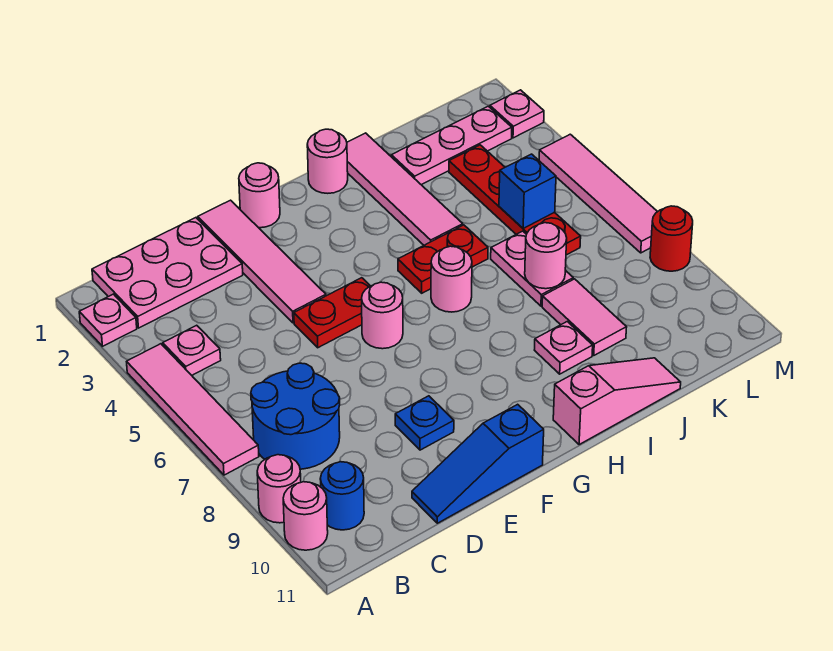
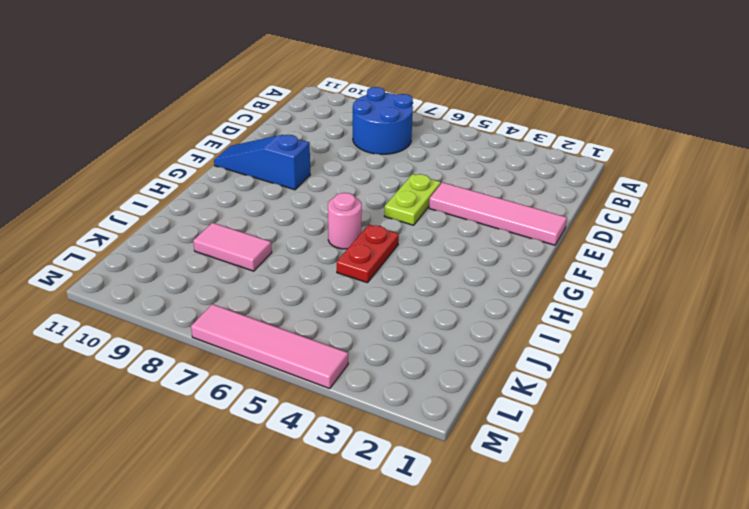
lime plate E5:F5 level 1 -> red plate E5:F5 level 1
blue slope F9:F11 level 1 top 9 -> blue slope D11:F11 level 1 top F
none -> pink plate A2 level 1
none -> pink tile A4:A7 level 1
none -> pink round brick A9 level 1

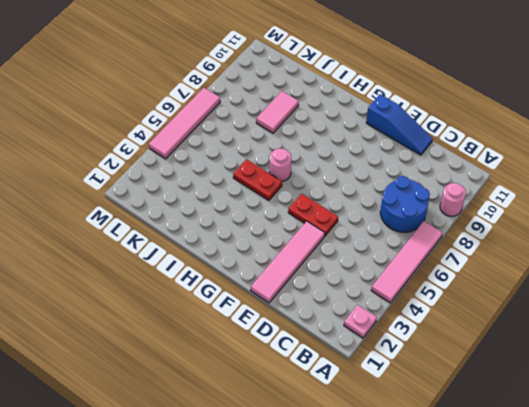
none -> pink round brick A10 level 1
none -> pink plate B1:D2 level 1
none -> pink plate B4 level 1

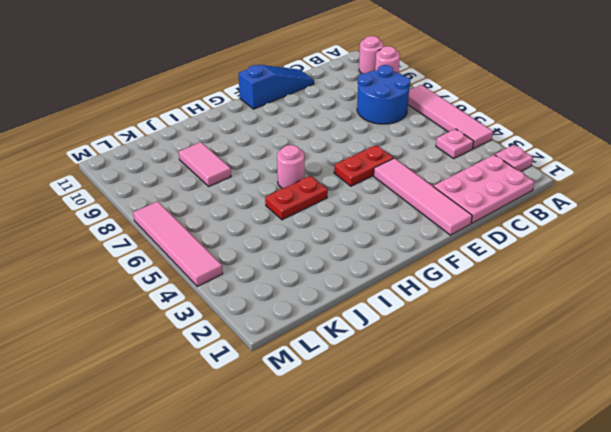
none -> blue round brick B10 level 1
none -> blue plate E9 level 1
none -> pink round brick F1 level 1

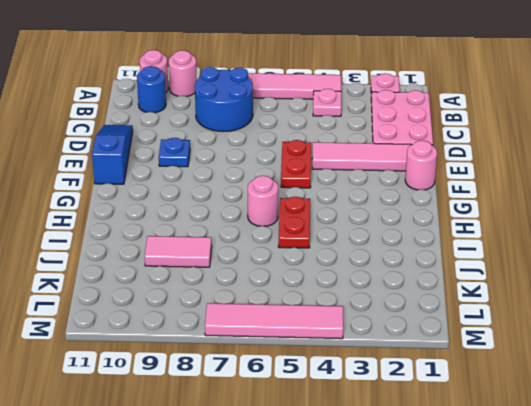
none -> pink round brick F6 level 1
none -> pink round brick H1 level 1
none -> pink slope H11:J11 level 1 top H

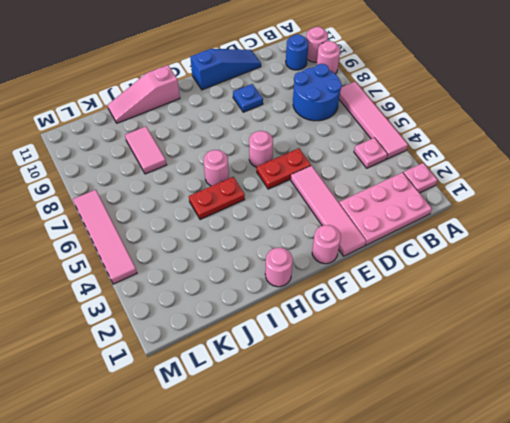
none -> pink tile I1:I4 level 1
none -> pink plate I9 level 1
none -> pink plate J2:L2 level 1

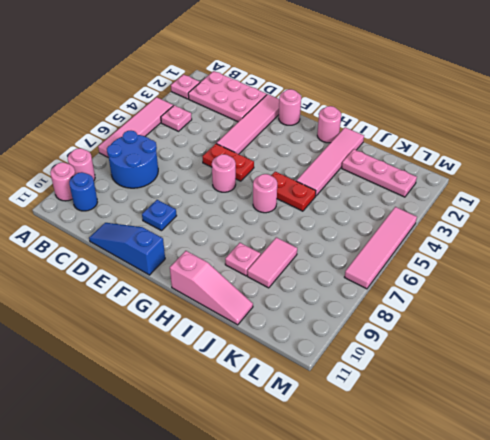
none -> pink plate J6:J7 level 1
none -> red plate K3:K6 level 1
none -> pink plate M2 level 1

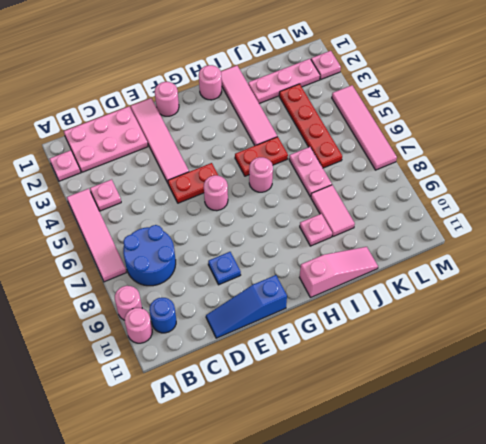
none -> red round brick M8 level 1
none -> pink round brick J7 level 2
none -> blue brick K5 level 2

